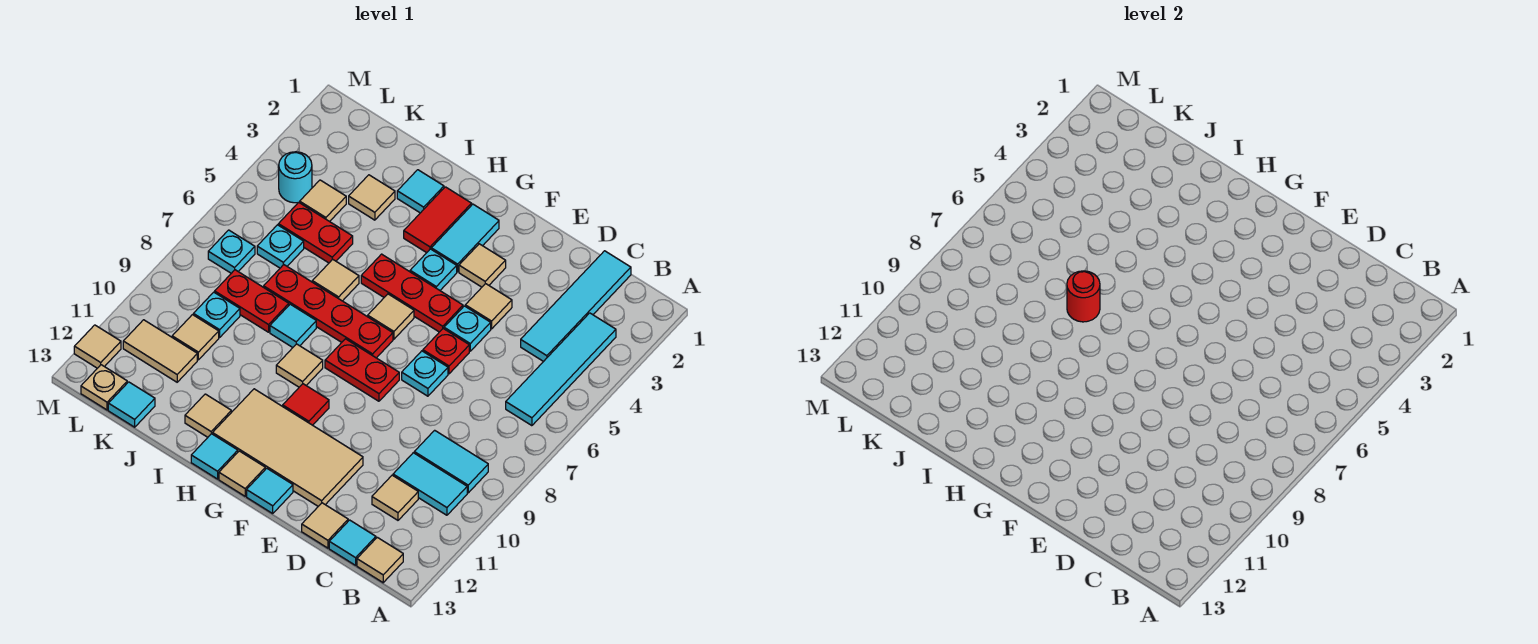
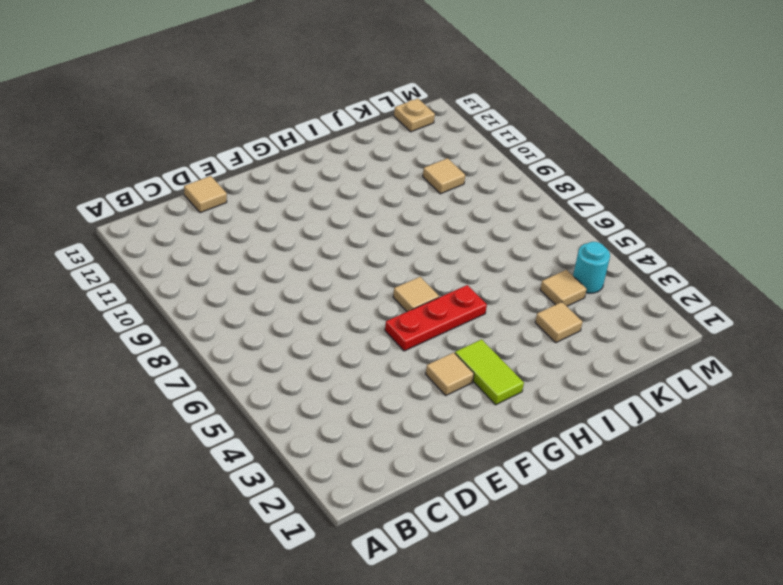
lime tile G2:G3 level 1 -> cyan tile G2:G3 level 1
none -> cyan tile B3:B6 level 1
none -> cyan tile B9:C9 level 1
none -> cyan tile B10:C10 level 1
none -> tan tile B13 level 1

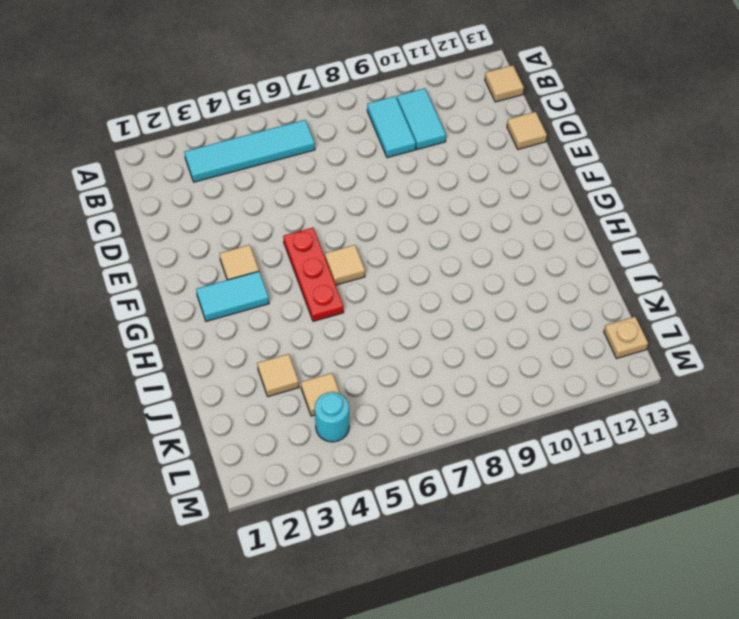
none -> cyan tile C1:C4 level 1
none -> tan tile C11 level 1
none -> cyan tile C13 level 1
none -> tan tile E4 level 1

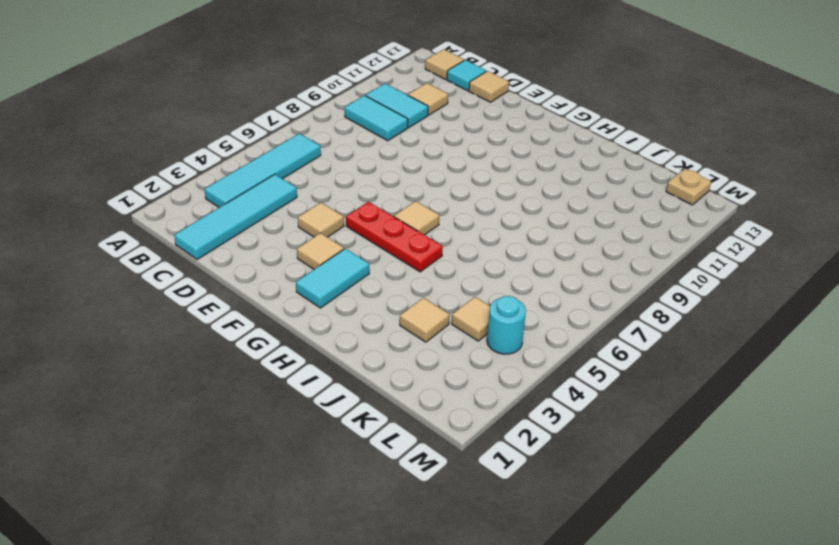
none -> cyan plate E5 level 1
none -> red plate E6 level 1
none -> cyan plate E7 level 1
none -> tan tile E11:H12 level 1

